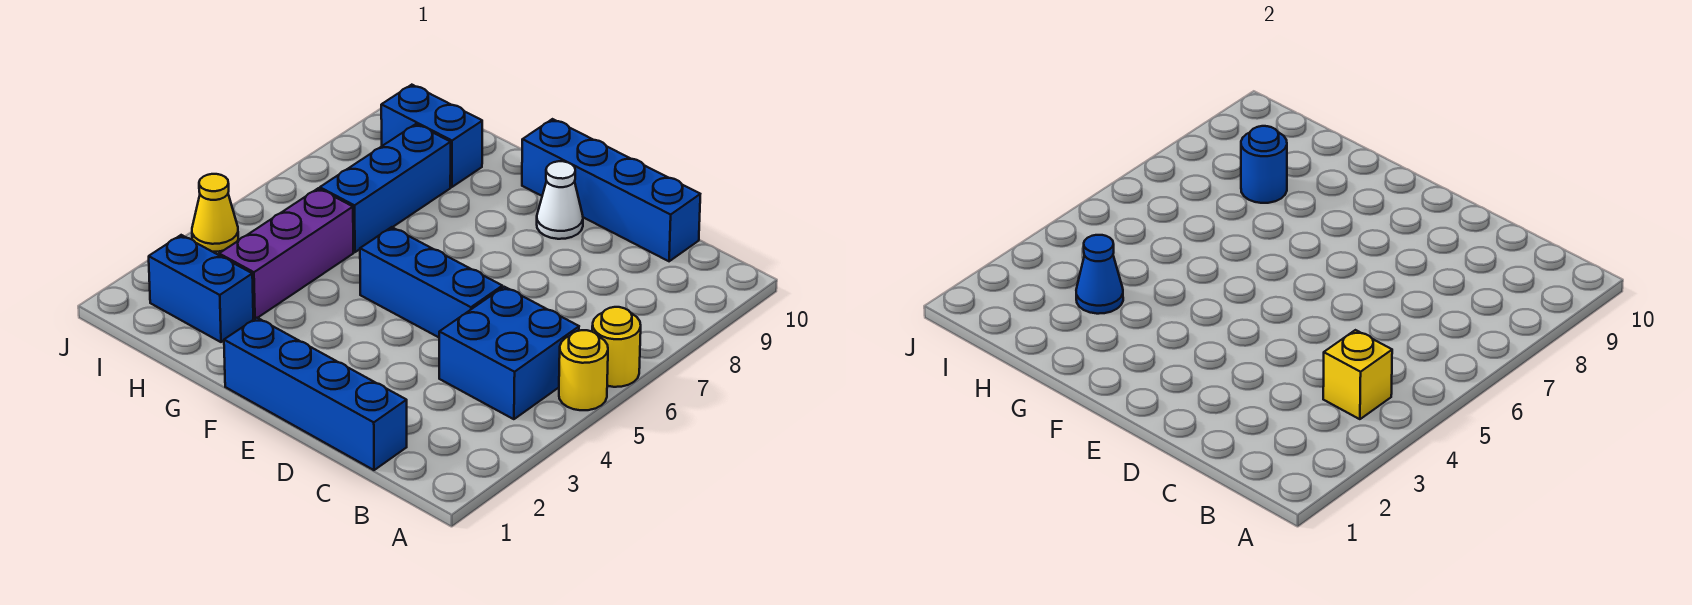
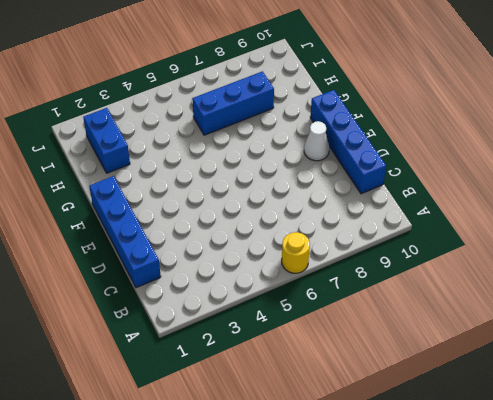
none -> yellow round brick A5 level 1
none -> blue brick B4:C5 level 1
none -> blue brick D5:F5 level 1

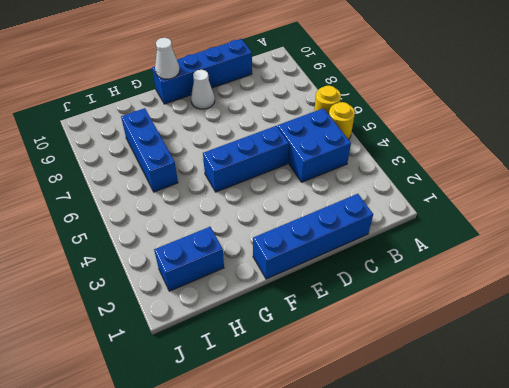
white cone F10 level 2 -> none
none -> purple brick H3:H5 level 1
none -> blue brick H9:I9 level 1
none -> yellow cone J4 level 1

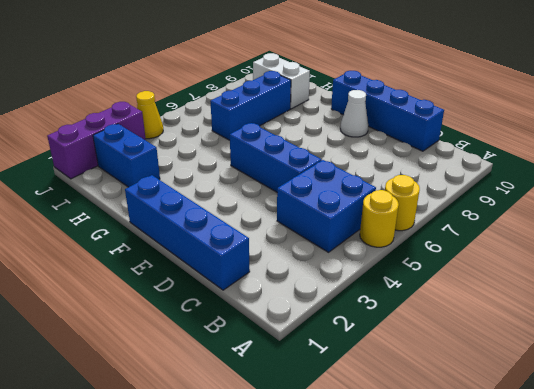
white brick H9:I9 level 1 -> blue brick H9:I9 level 1
purple brick J1:J3 level 1 -> purple brick H3:H5 level 1
none -> yellow brick B4 level 2
none -> blue cone H3 level 2
none -> blue round brick H8 level 2

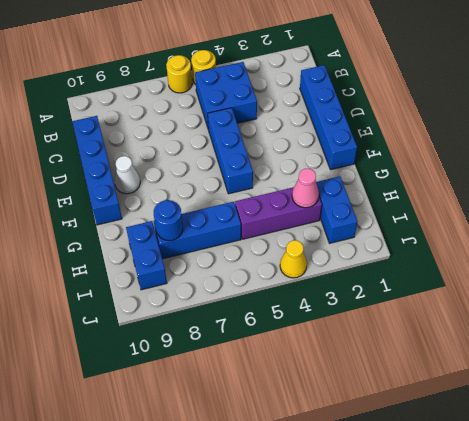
pink cone H3 level 2 -> blue cone H3 level 2
none -> yellow brick B4 level 2

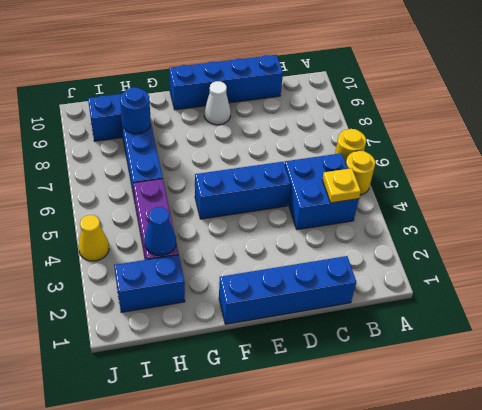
yellow plate B4 level 2 -> yellow brick B4 level 2

